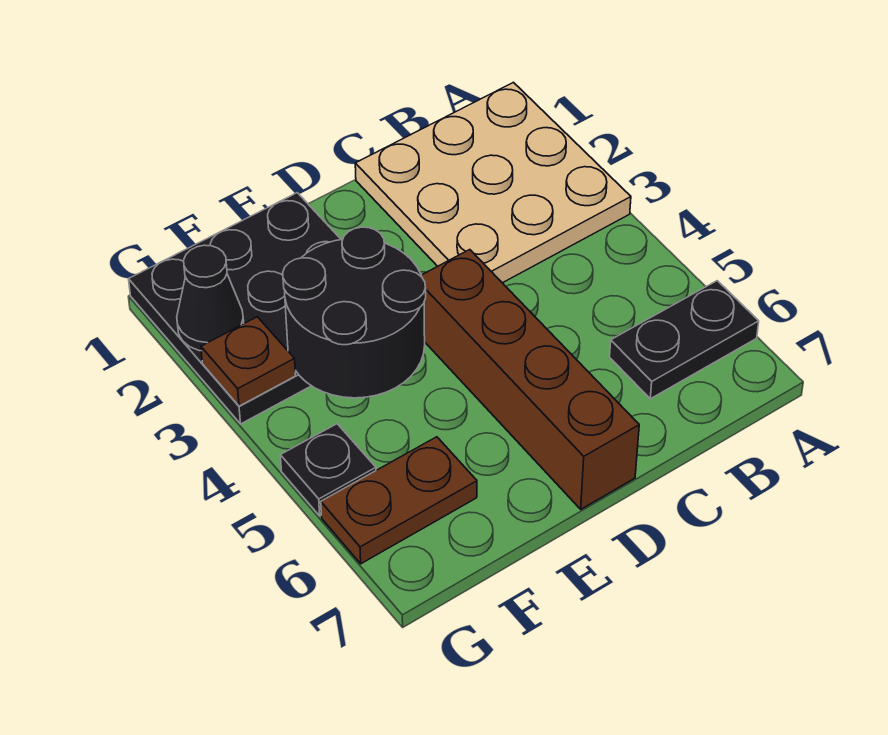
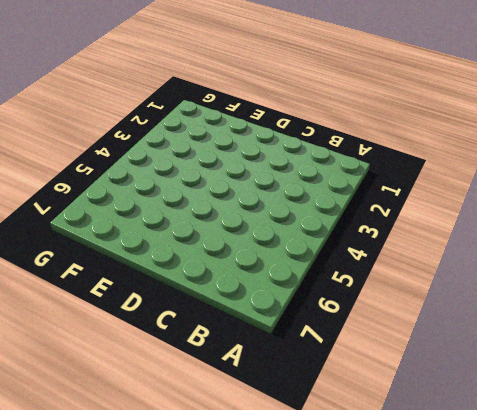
none -> tan plate A1:C3 level 1
none -> black plate A6:B6 level 1

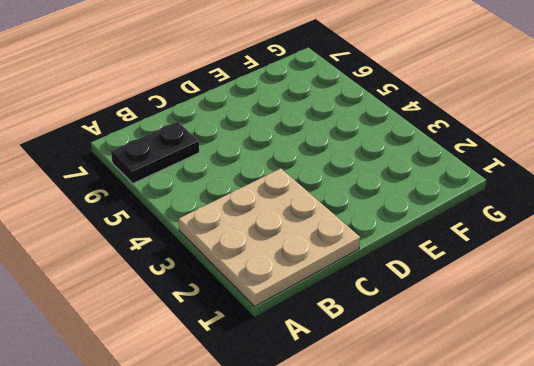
none -> brown brick D4:D7 level 1
none -> black plate E1:G3 level 1

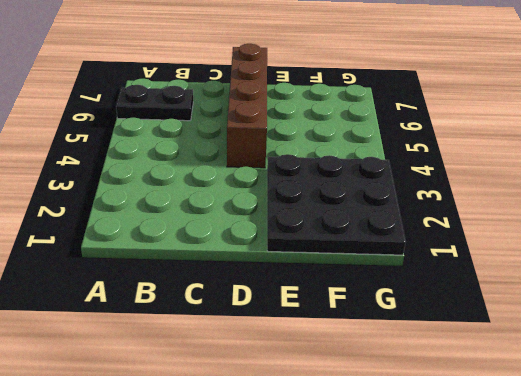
none -> tan plate A1:C3 level 1
none -> brown plate F6:G6 level 1

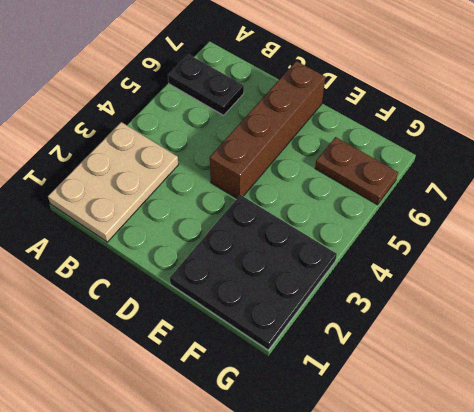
tan plate A1:B3 level 1 -> tan plate A1:C3 level 1
none -> black plate G5 level 1
none -> black round brick E3:F4 level 2

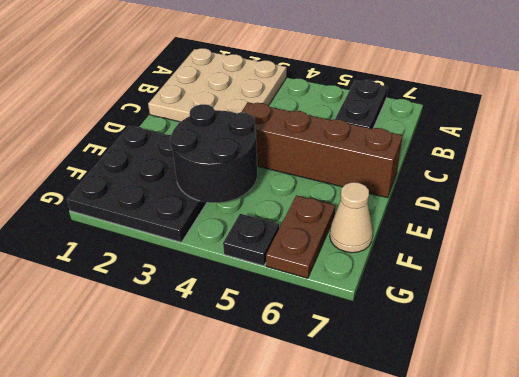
tan cone F7 level 1 -> none
none -> black cone G2 level 2
none -> brown plate G3 level 2

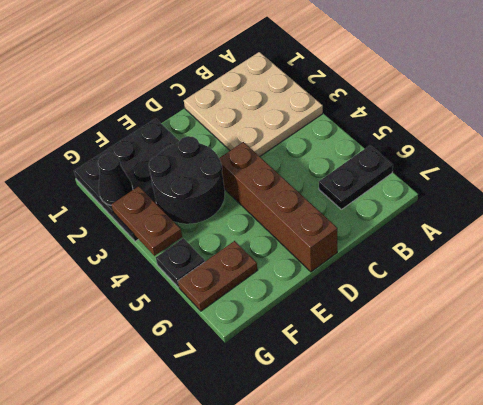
brown plate G3:G4 level 2 -> brown plate G3 level 2

